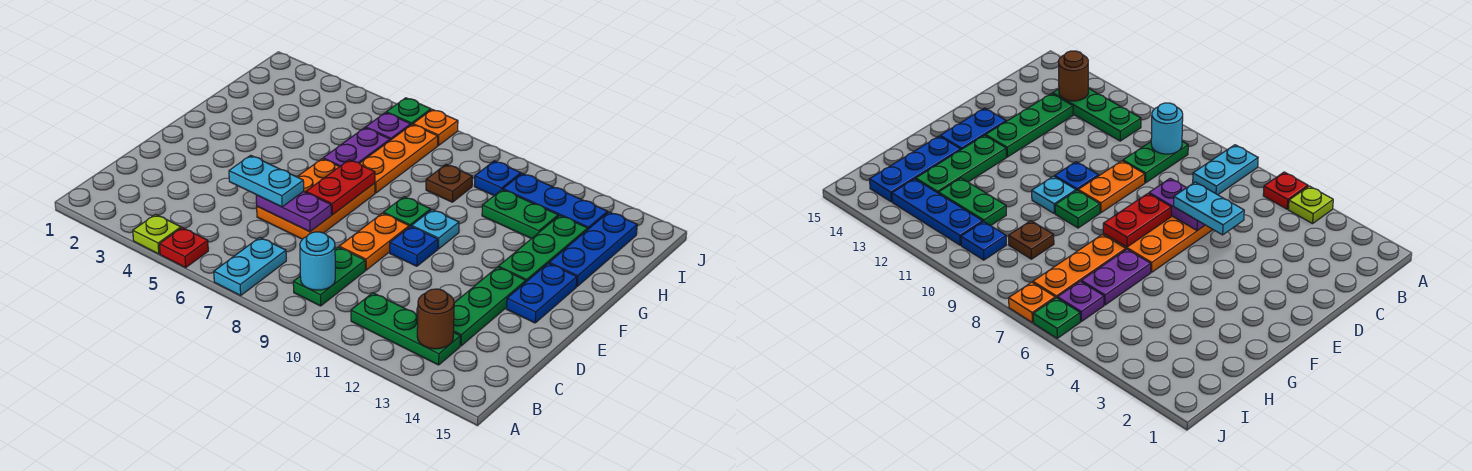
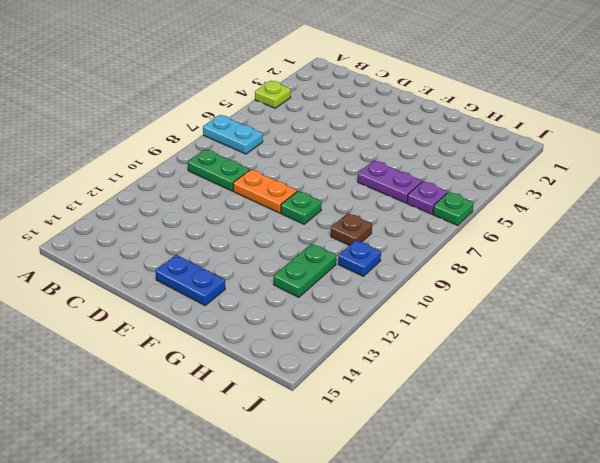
none -> red plate A5 level 1
none -> green plate B11:B13 level 1
none -> green plate C13:E13 level 1

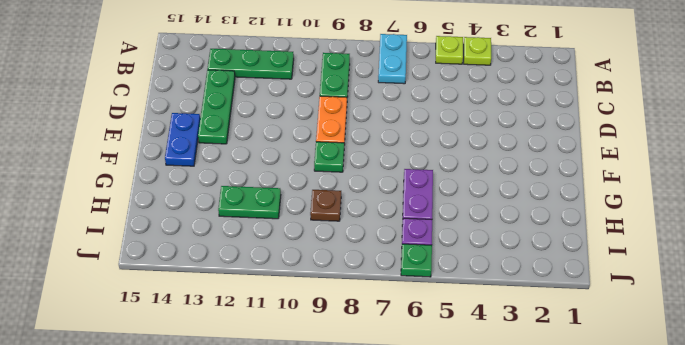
lime plate A5 level 1 -> red plate A5 level 1
none -> orange plate D6:F7 level 1
none -> blue plate E10 level 1
none -> cyan plate F10 level 1

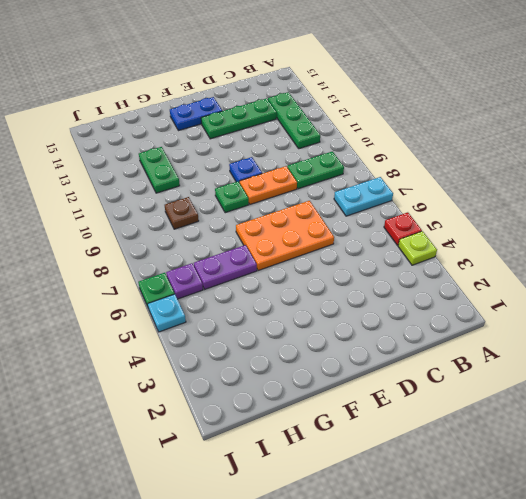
cyan plate J5 level 1 -> cyan plate F10 level 1
none -> green plate F13:H13 level 1
none -> orange plate G7:I7 level 1
none -> blue plate G14:I14 level 1

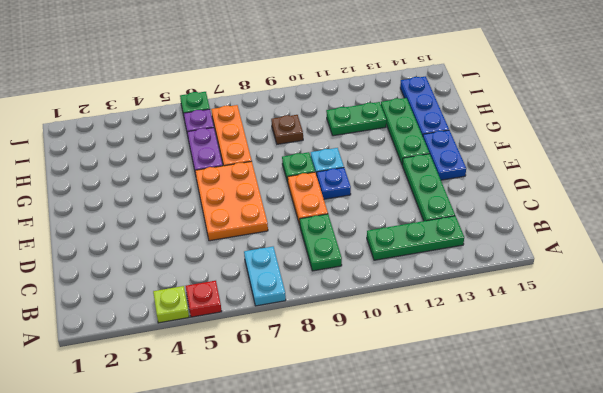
none -> blue plate I10 level 1
none -> blue plate I11:I13 level 1
none -> orange plate J7 level 1

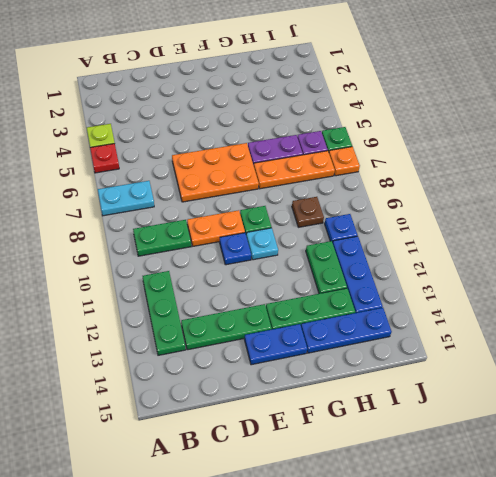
none -> cyan round brick B9 level 2
none -> brown round brick B13 level 2
none -> purple plate D6:D7 level 2

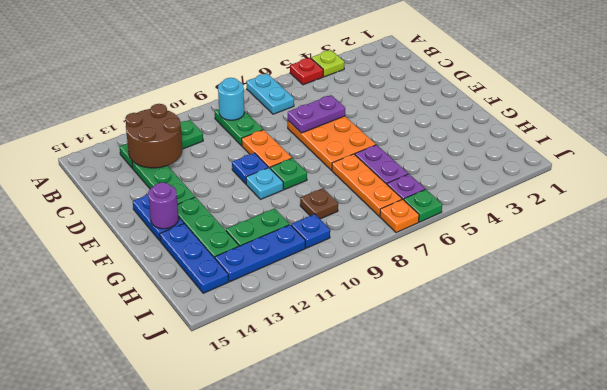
brown round brick B12:C13 level 2 -> brown round brick B13 level 2
purple round brick F14 level 2 -> none
none -> red plate E7:F7 level 2
none -> cyan plate D5:D6 level 3

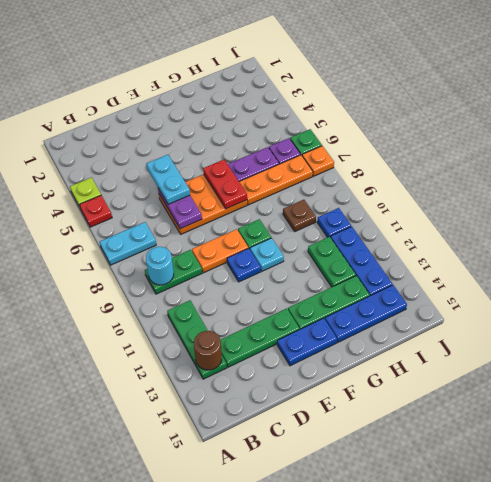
red plate F6:F7 level 2 -> red plate E7:F7 level 2

